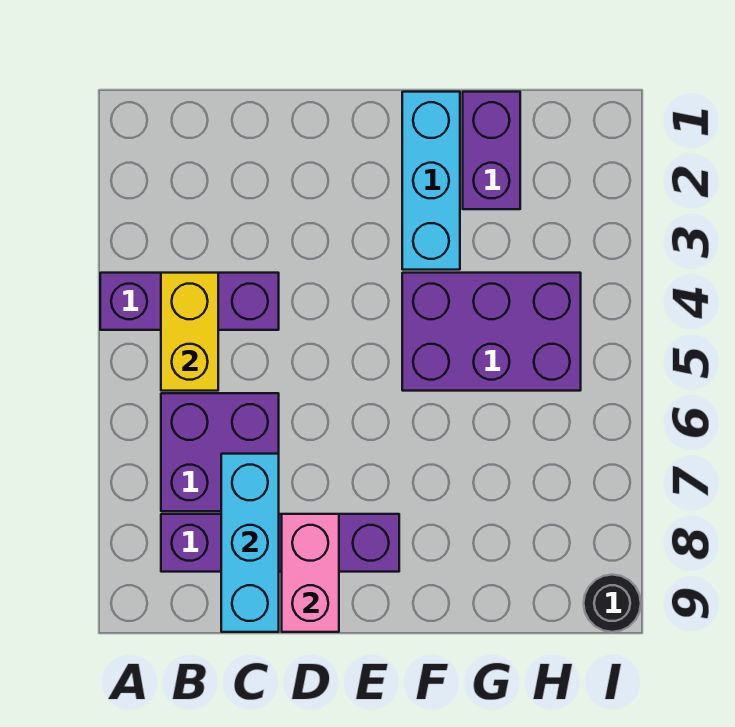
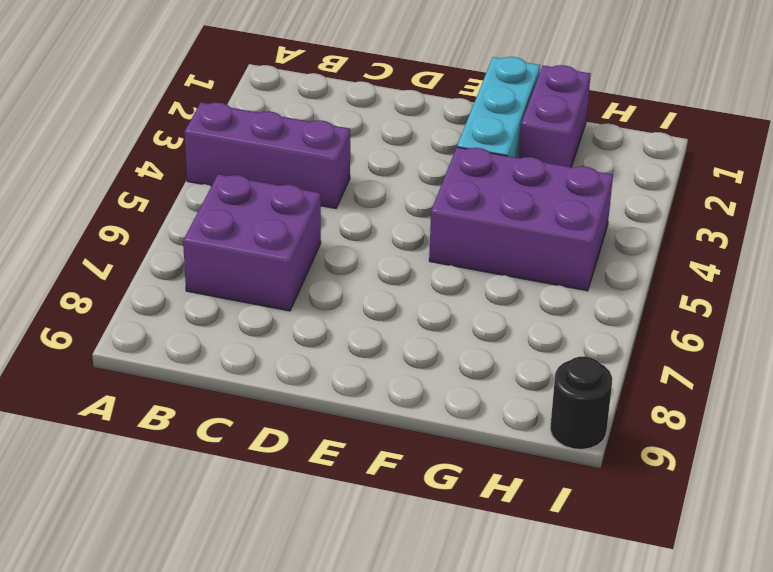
none -> purple brick B8:E8 level 1
none -> yellow brick B4:B5 level 2

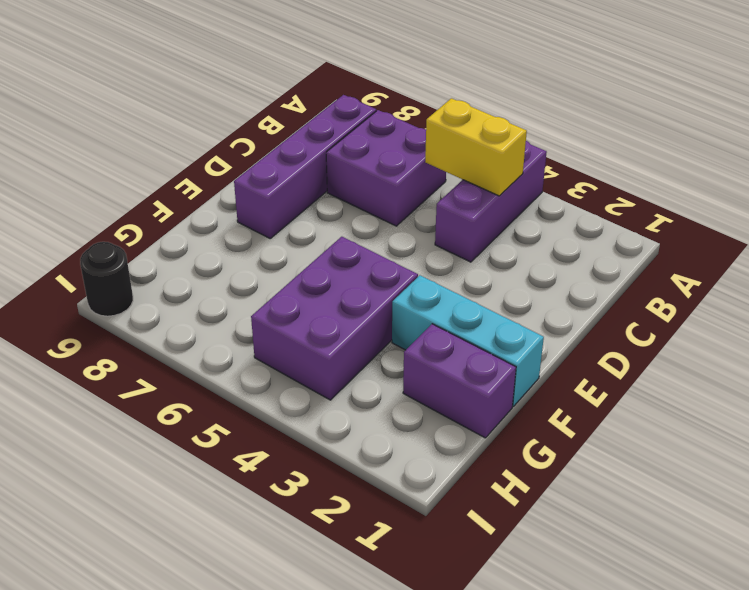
none -> cyan brick C7:C9 level 2
none -> pink brick D8:D9 level 2

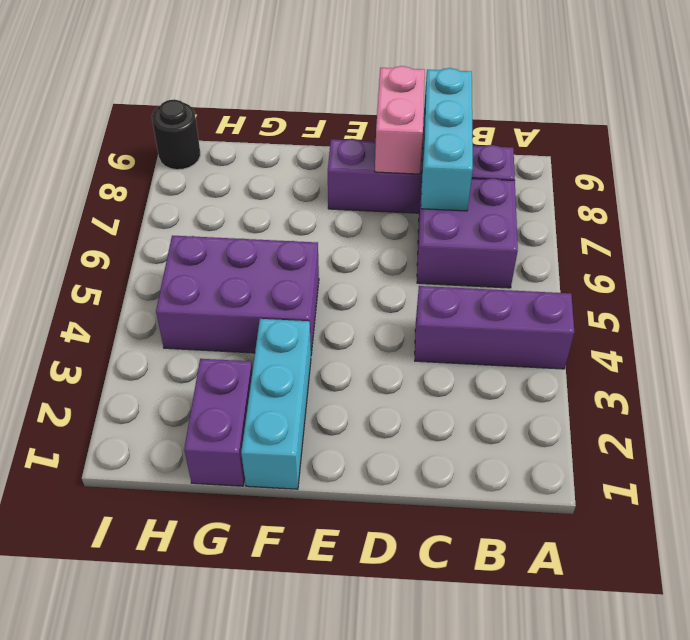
none -> yellow brick B4:B5 level 2

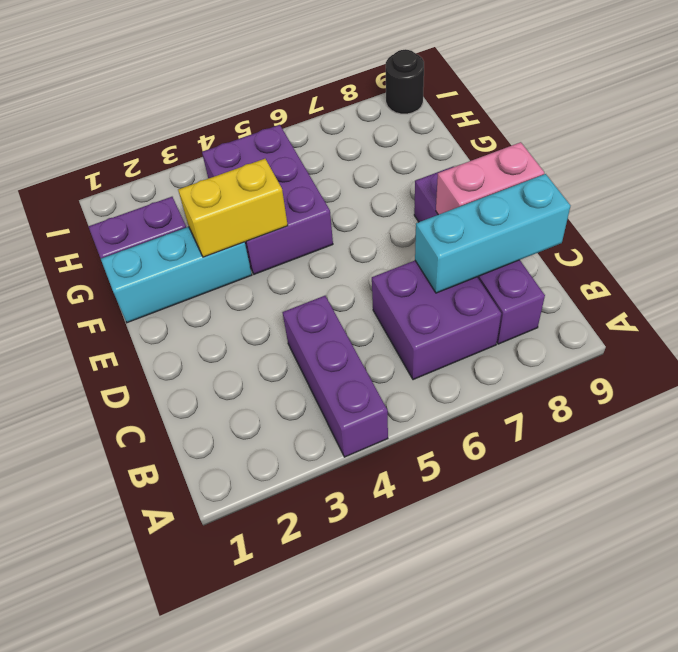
yellow brick F3:F4 level 2 -> yellow brick B4:B5 level 2

